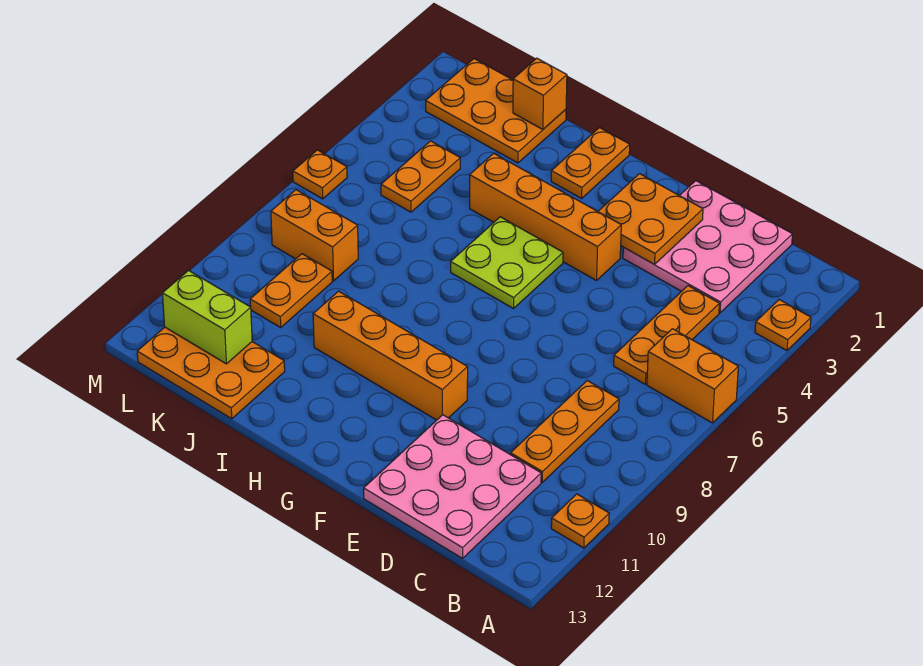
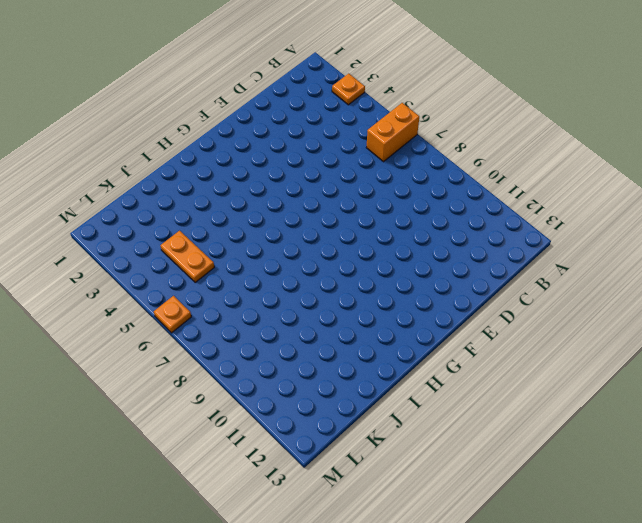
none -> orange plate A11 level 1
none -> pink plate C1:E3 level 1
none -> orange plate C4:C6 level 1

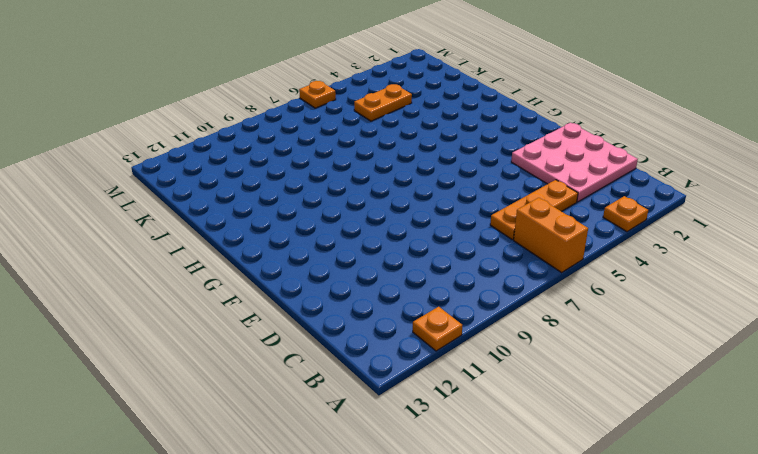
none -> orange plate C8:C10 level 1
none -> pink plate C11:E13 level 1
none -> orange brick F4:I4 level 1

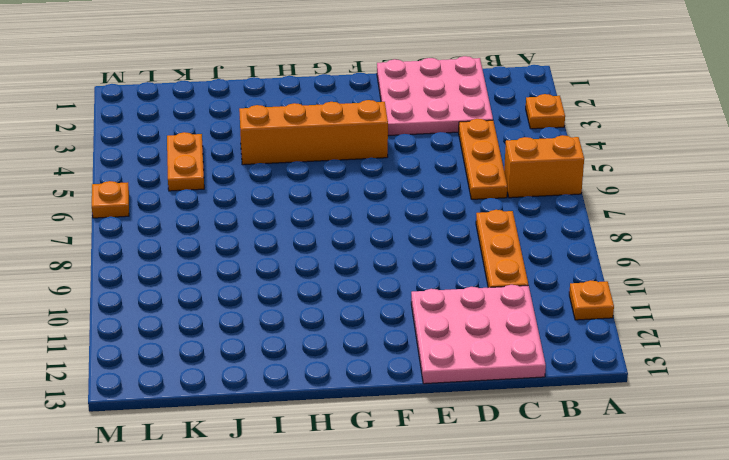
none -> orange brick F10:I10 level 1
none -> lime plate G5:H6 level 1
none -> orange plate H1:H2 level 1

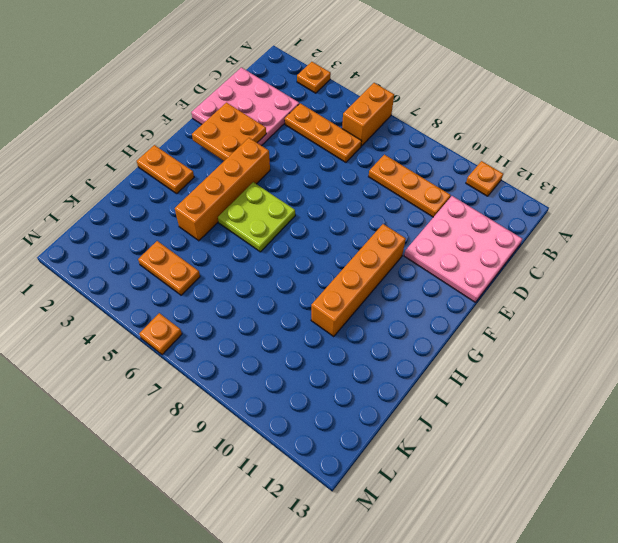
none -> orange plate J1:L2 level 1
none -> orange plate J12:L13 level 1
none -> orange brick K8:L8 level 1

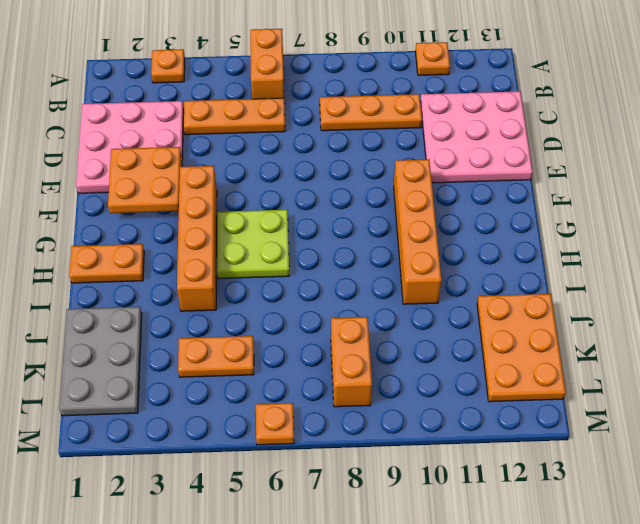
grey plate J1:L2 level 1 -> orange plate J1:L2 level 1
none -> orange plate K9:K10 level 1
none -> orange brick J1 level 2
none -> lime brick K12:L12 level 2

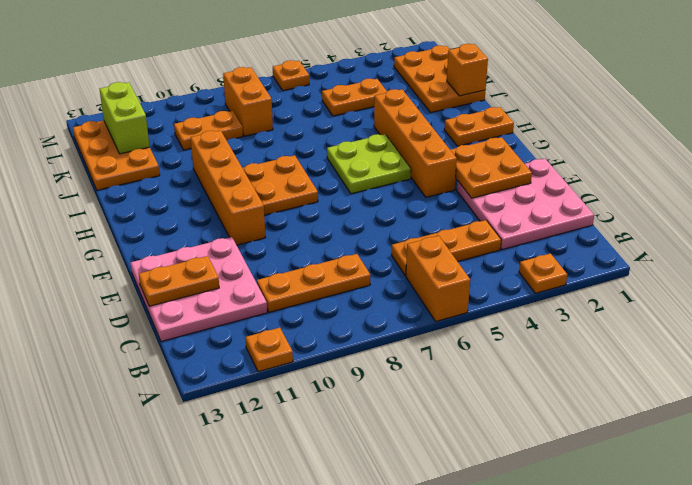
orange plate D12:D13 level 2 -> none
orange plate G8:H9 level 1 -> none

